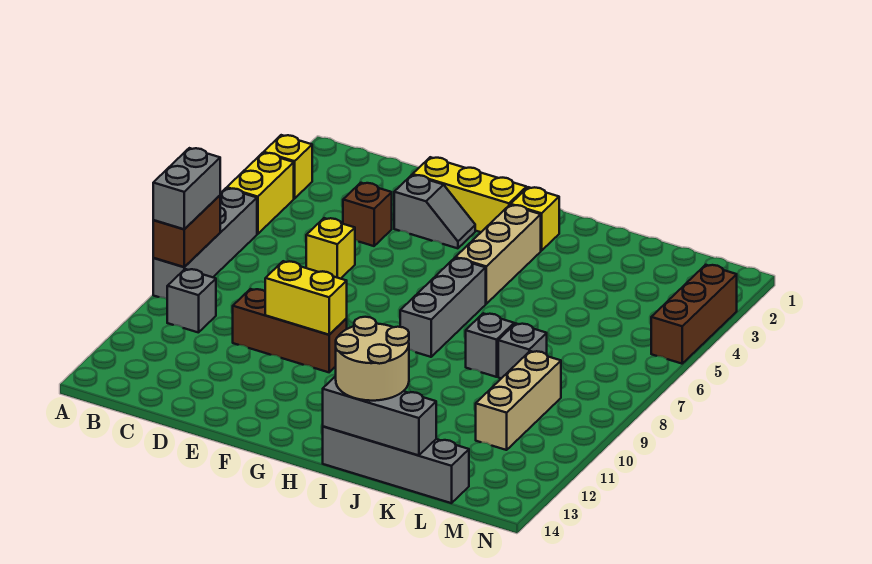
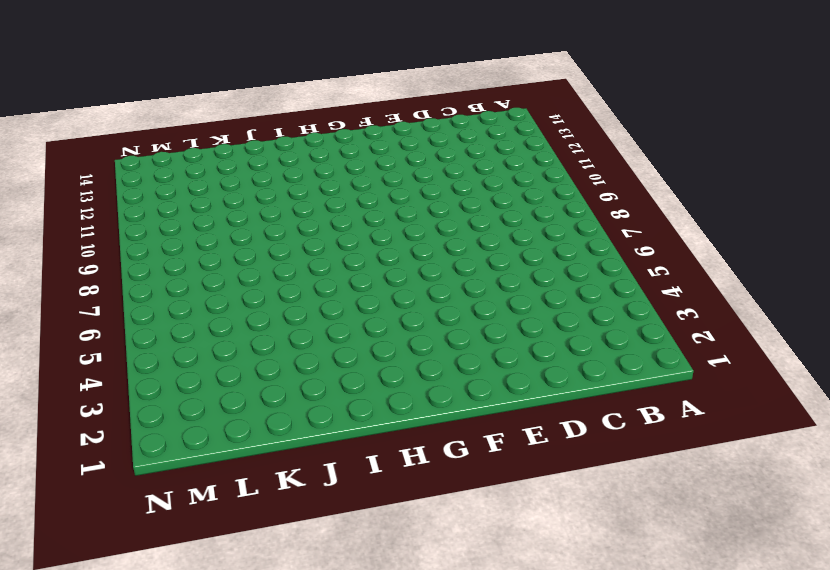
none -> yellow brick A3 level 1
none -> yellow brick A4:A5 level 1
none -> grey brick A6:A9 level 1

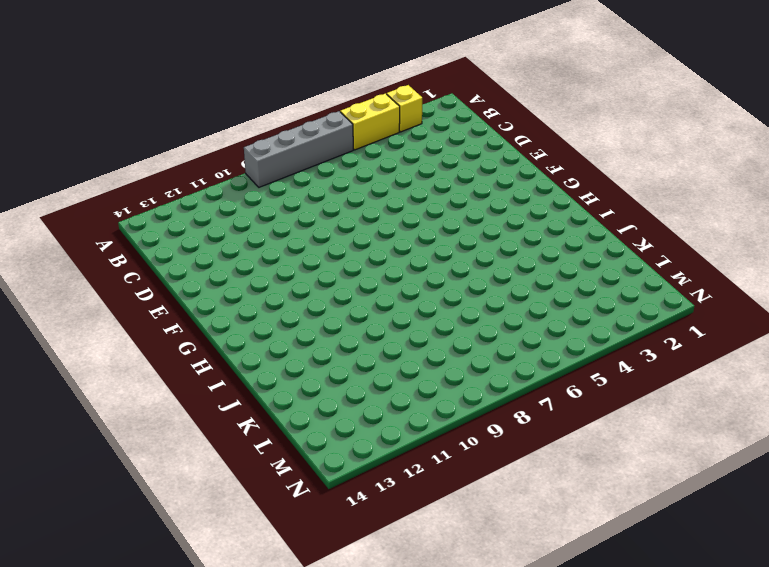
none -> grey brick B10 level 1
none -> brown brick D4 level 1
none -> yellow brick D6 level 1

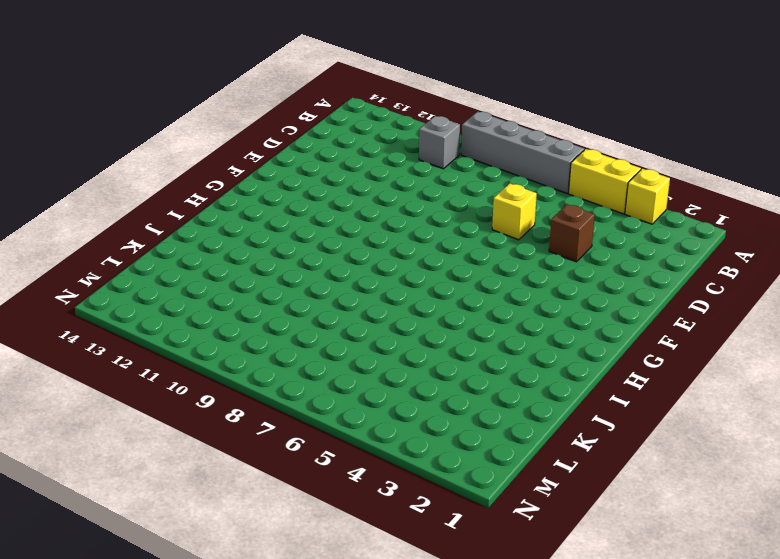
none -> brown brick D10:F10 level 1
none -> yellow brick E2:G2 level 1
none -> grey slope E3:F3 level 1 top E

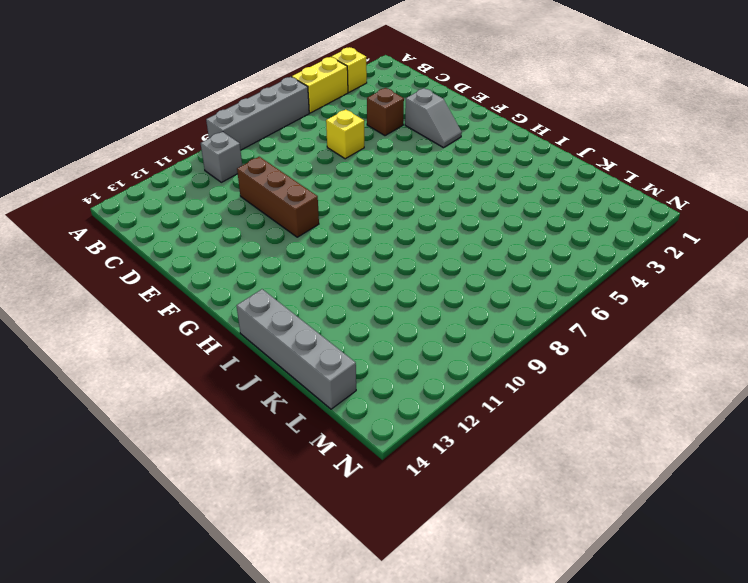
none -> yellow brick E2:G2 level 1
none -> yellow brick H2 level 1
none -> tan brick H3:H5 level 1

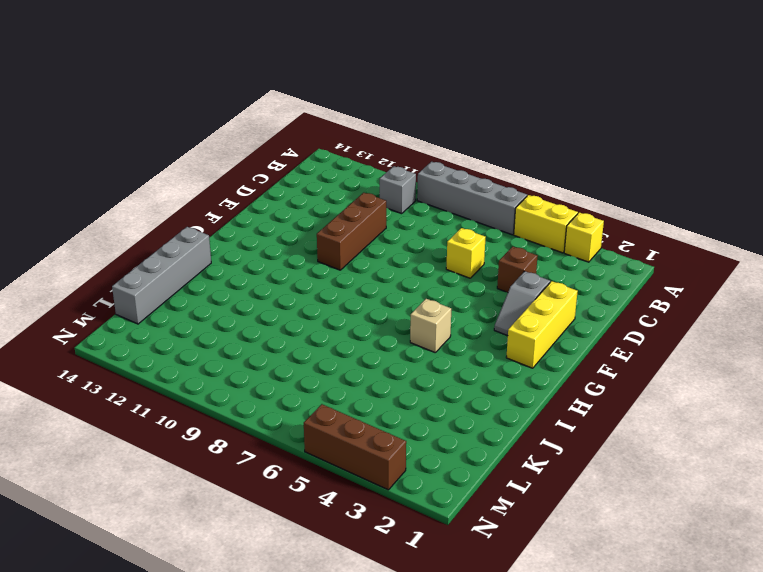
tan brick H5 level 1 -> tan brick H3:H5 level 1
none -> yellow brick H2 level 1
none -> grey brick H6:H8 level 1
none -> grey brick J8 level 1

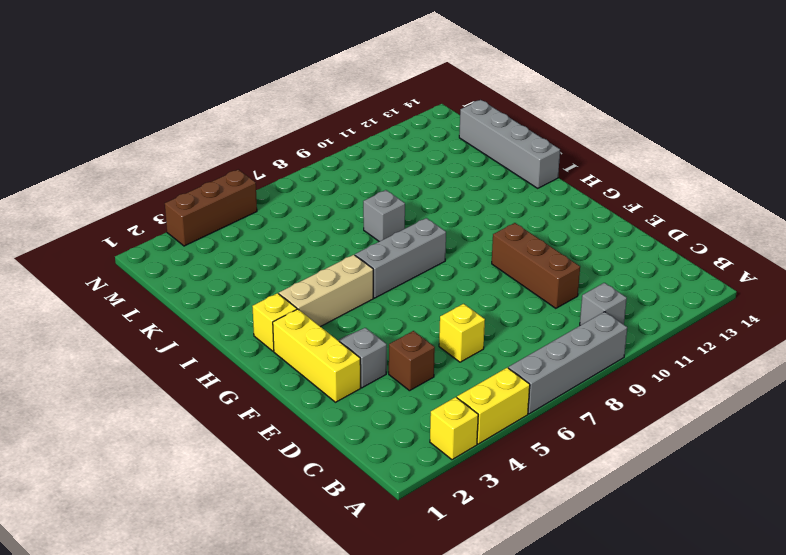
none -> grey brick K8 level 1
none -> tan brick L9:L11 level 1
none -> brown brick A8:A9 level 2

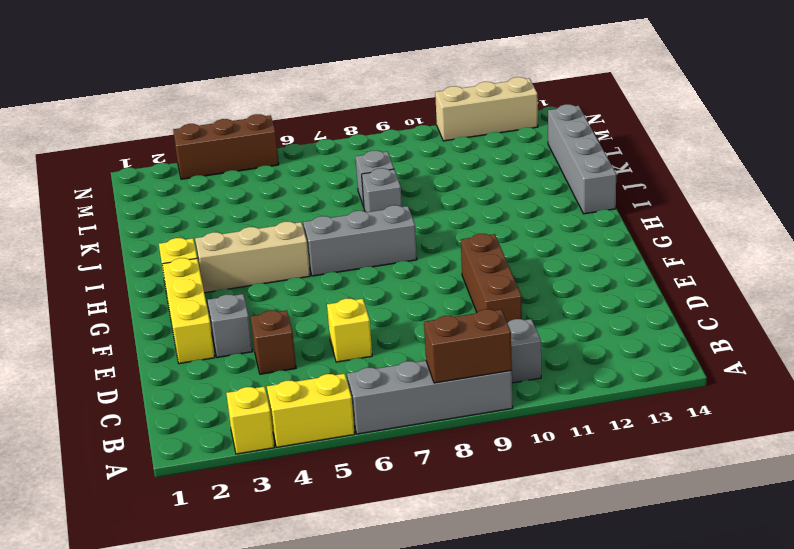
tan brick N11:N13 level 1 -> tan brick L9:L11 level 1
none -> yellow brick E10:F10 level 2
none -> grey brick I14:K14 level 2
none -> grey brick A8:A9 level 3

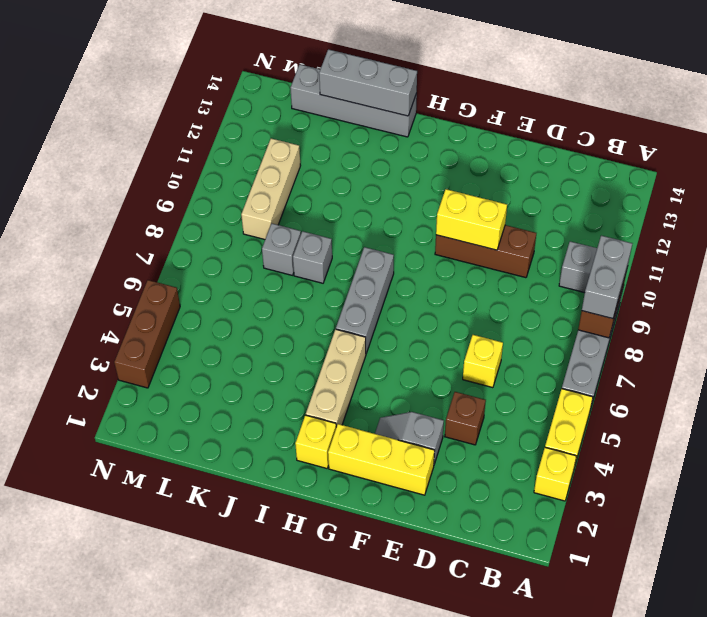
none -> tan round brick I13:J14 level 3

